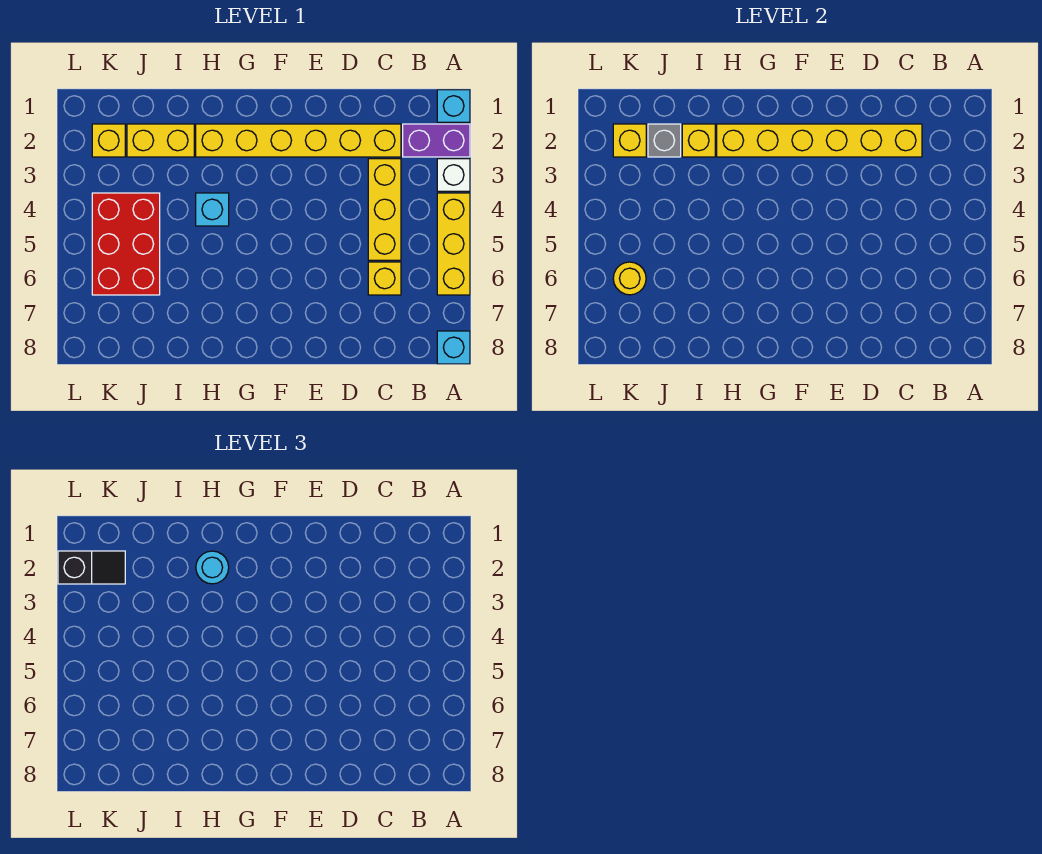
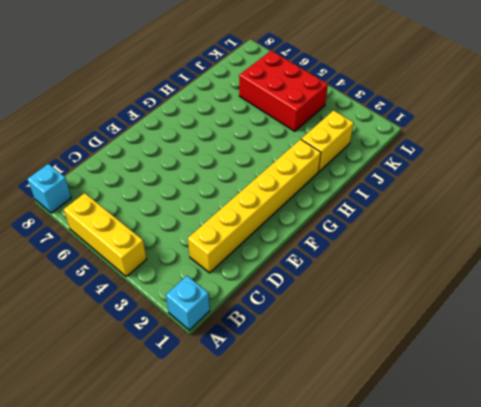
none -> purple brick A2:B2 level 1
none -> white brick A3 level 1
none -> yellow brick C3:C5 level 1

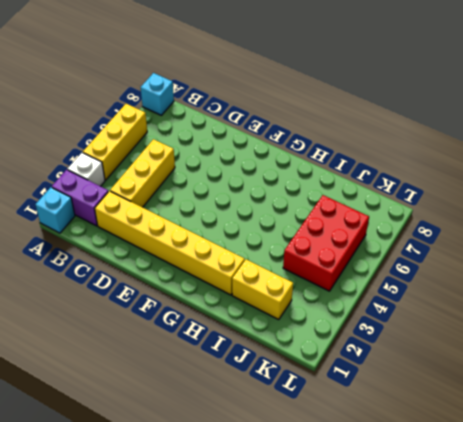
none -> yellow brick C6 level 1
none -> cyan brick H4 level 1
none -> yellow brick K2 level 1

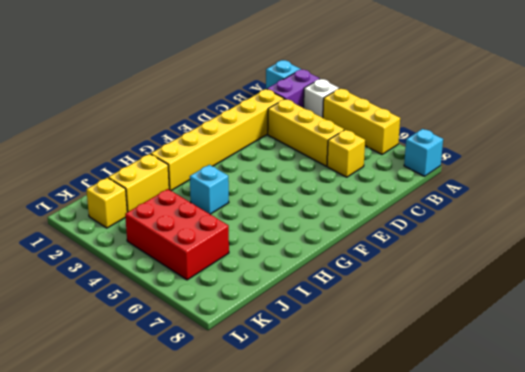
none -> yellow brick C2:H2 level 2
none -> yellow brick I2 level 2
none -> grey brick J2 level 2

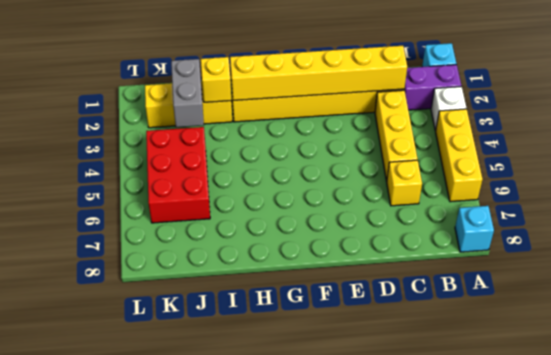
grey brick J2:J3 level 2 -> grey brick J2 level 2
none -> cyan brick H4 level 1
none -> yellow brick K2 level 2
none -> yellow round brick K6 level 2

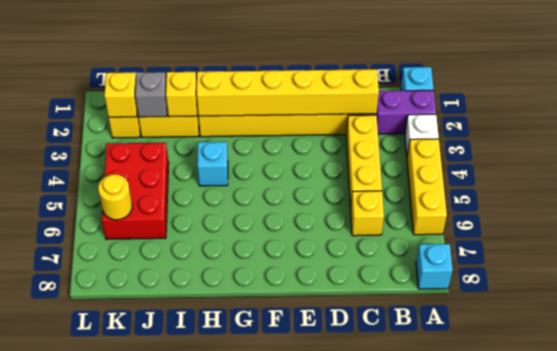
none -> cyan round brick H2 level 3
none -> black slope K2:L2 level 3 top L

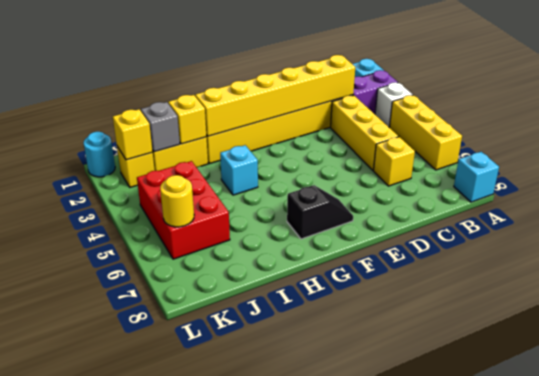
black slope F7:G7 level 1 top G -> black slope K2:L2 level 3 top L
cyan round brick L1 level 1 -> cyan round brick H2 level 3

